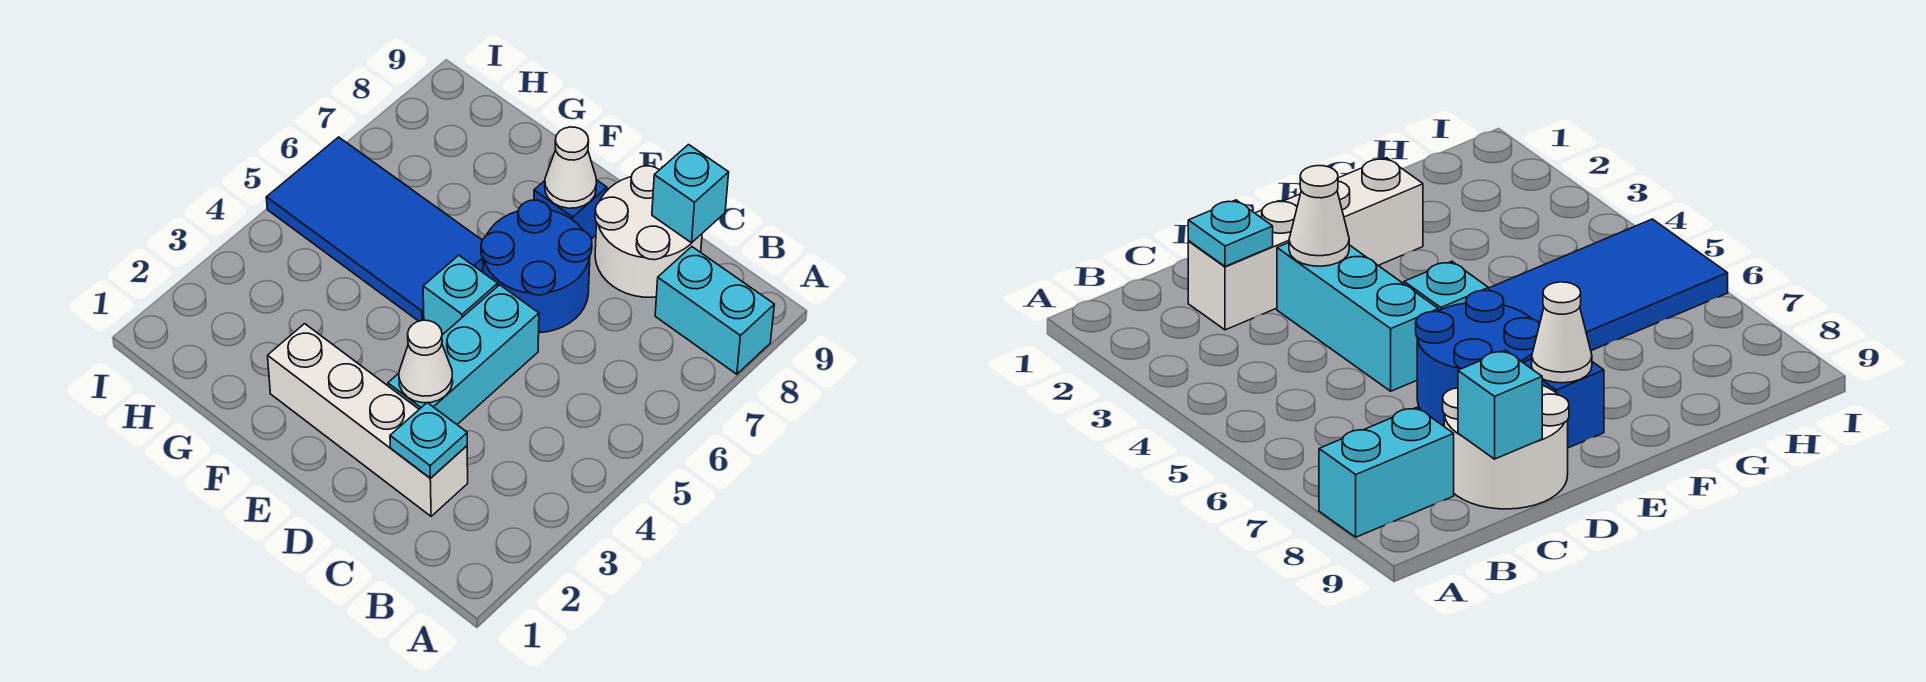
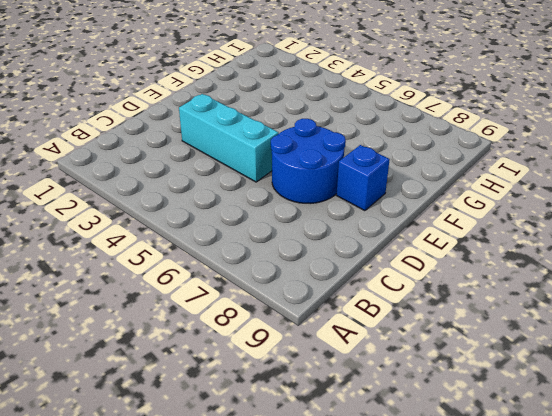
none -> cyan brick A8:B8 level 1
none -> white brick C2:F2 level 1
none -> white round brick C8:D9 level 1

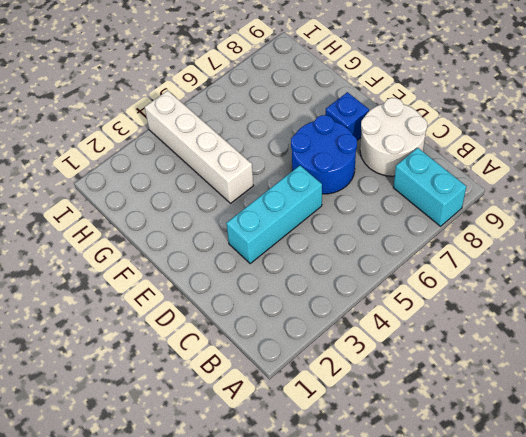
white brick F4:I4 level 1 -> white brick C2:F2 level 1
none -> cyan brick E5 level 1
none -> blue tile F5:I6 level 1
none -> cyan plate C2 level 2

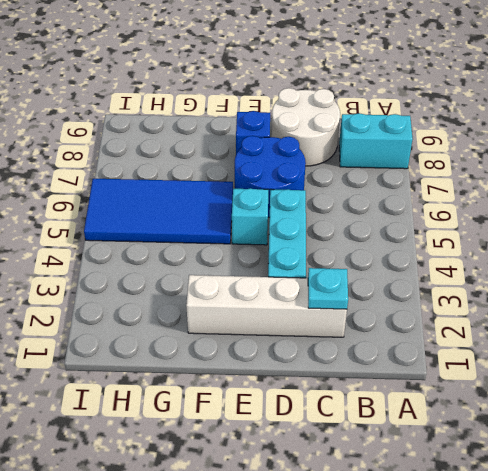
none -> cyan brick C9 level 2
none -> white cone D3 level 2
none -> white cone E8 level 2

